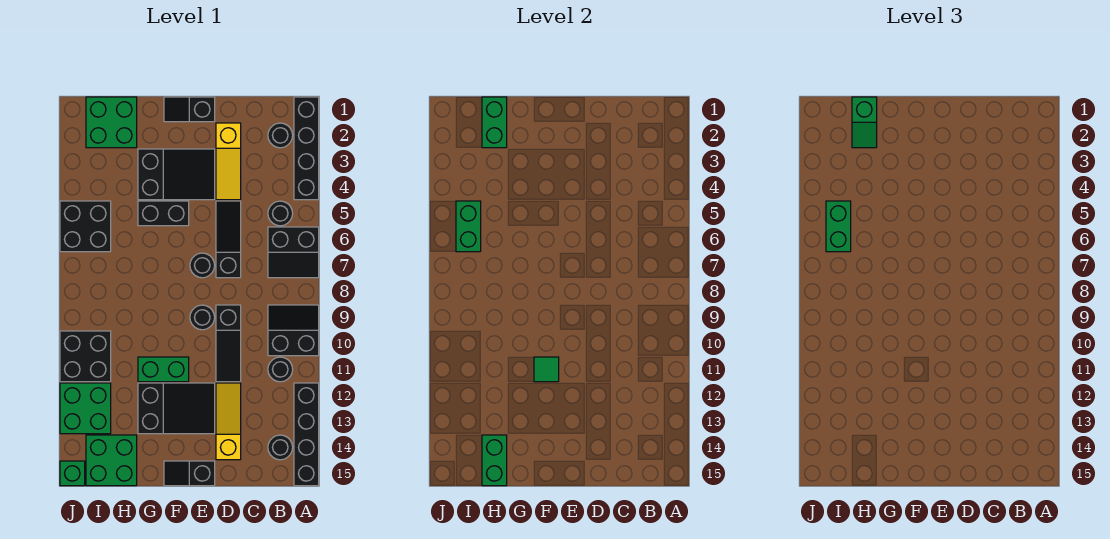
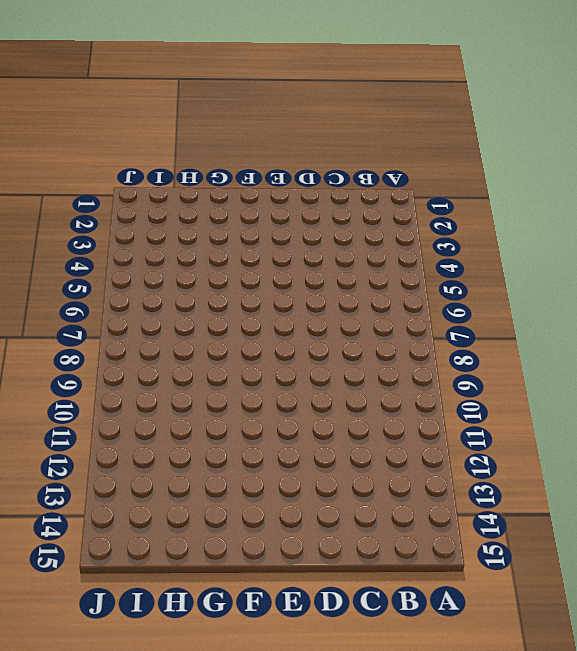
none -> black brick A1:A4 level 1
none -> black slope A6:B7 level 1 top 6
none -> black slope A9:B10 level 1 top 10
none -> black brick A12:A15 level 1

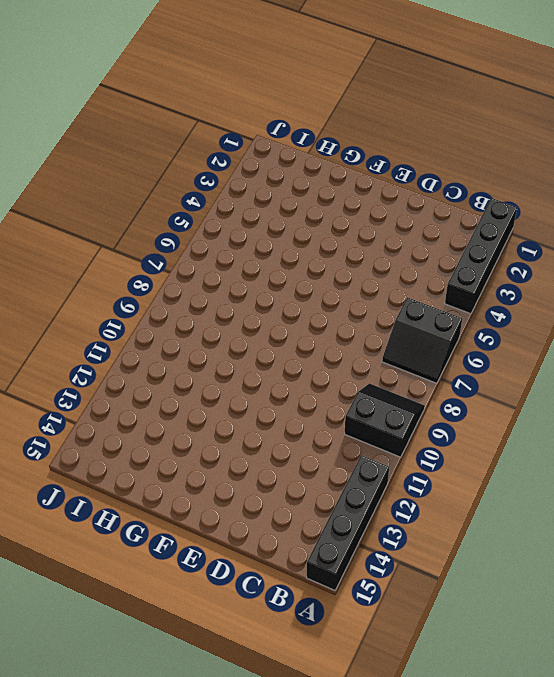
none -> black round brick B2 level 1
none -> black round brick B5 level 1
none -> black round brick B11 level 1
none -> black round brick B14 level 1

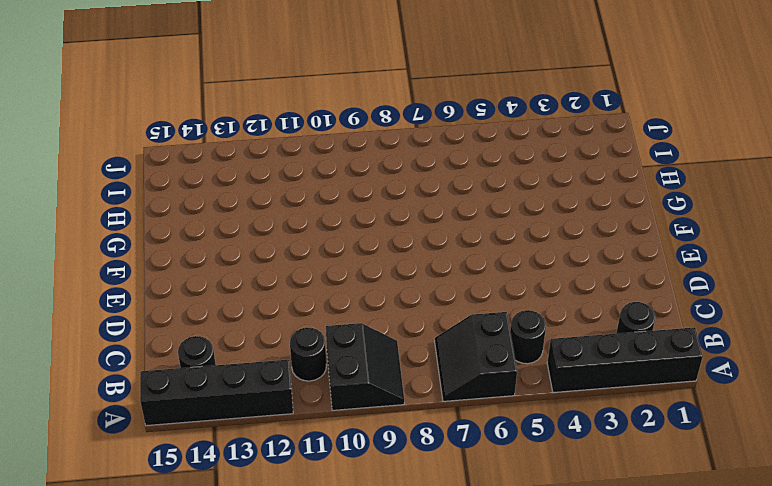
none -> yellow slope D2:D4 level 1 top 2
none -> black slope D5:D7 level 1 top 7
none -> black slope D9:D11 level 1 top 9
none -> yellow slope D12:D14 level 1 top 14

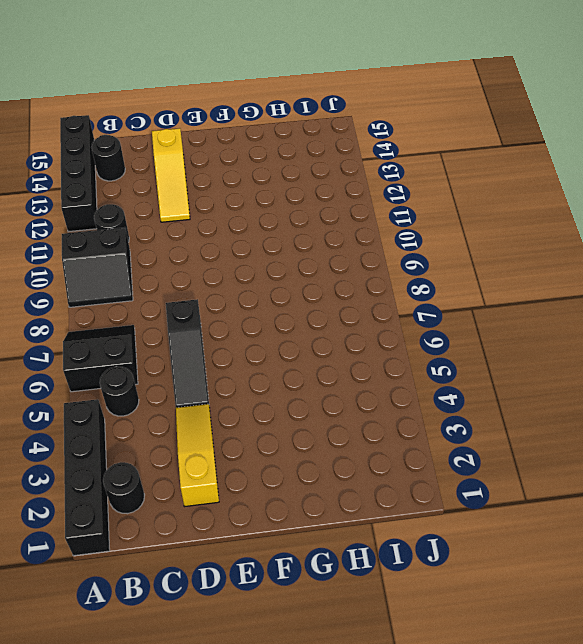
none -> black slope D9:D11 level 1 top 9
none -> black slope E1:F1 level 1 top E
none -> black slope E3:G4 level 1 top G
none -> black round brick E7 level 1

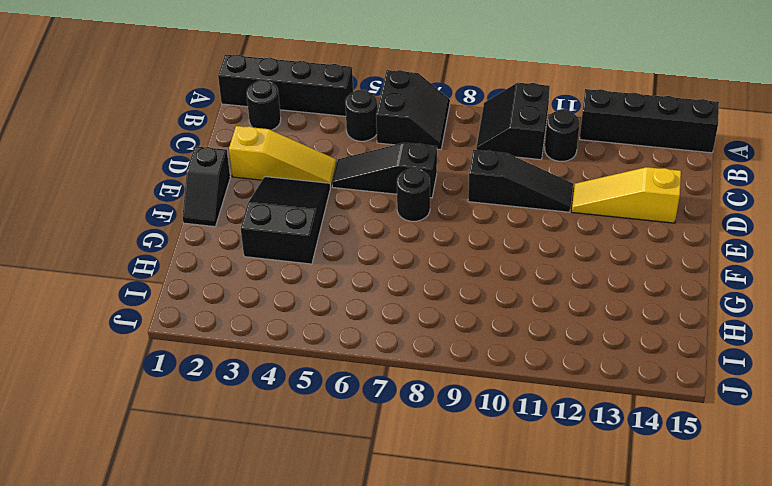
none -> black round brick B14 level 1
none -> black round brick E9 level 1
none -> black slope E12:G13 level 1 top G
none -> black slope E15:F15 level 1 top E

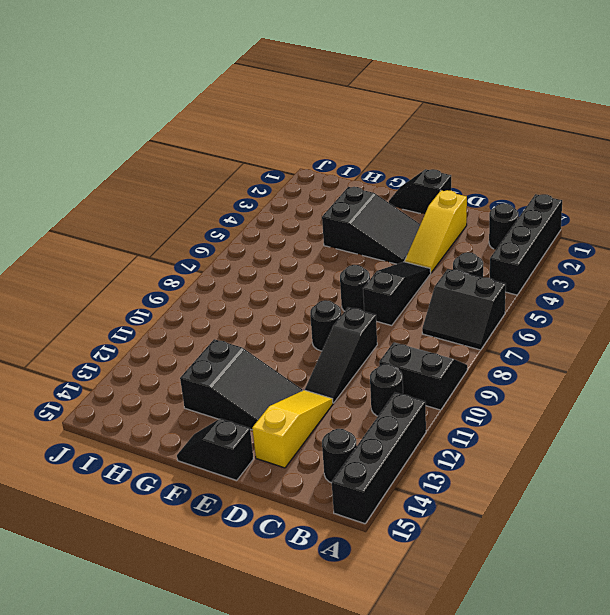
none -> black brick F5:G5 level 1
none -> green brick F11:G11 level 1
none -> green brick H1:I2 level 1
none -> green brick H14:I15 level 1

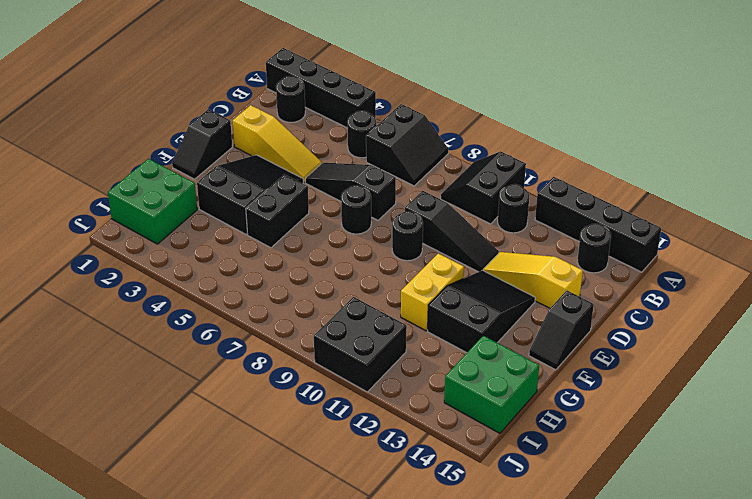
yellow brick F11:G11 level 1 -> green brick F11:G11 level 1
none -> black brick I5:J6 level 1
none -> green brick I12:J13 level 1
none -> green brick J15 level 1
none -> green tile F11 level 2

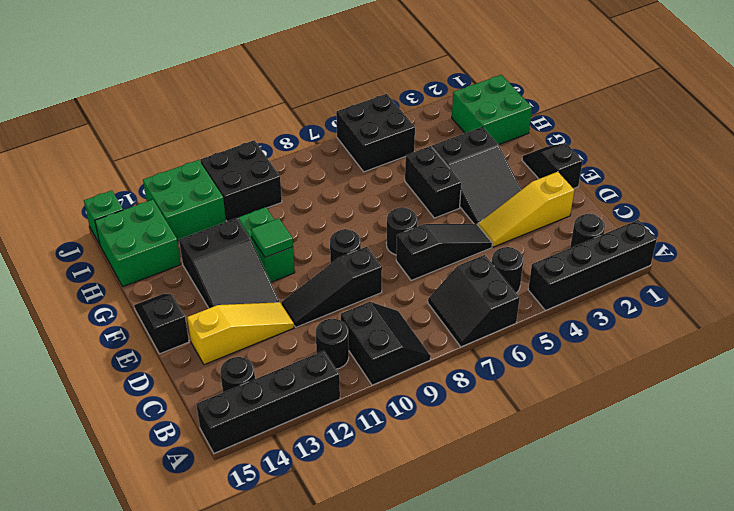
none -> green brick H1:H2 level 2
none -> green brick H14:H15 level 2
none -> green brick I5:I6 level 2
none -> green slope H1:H2 level 3 top 1

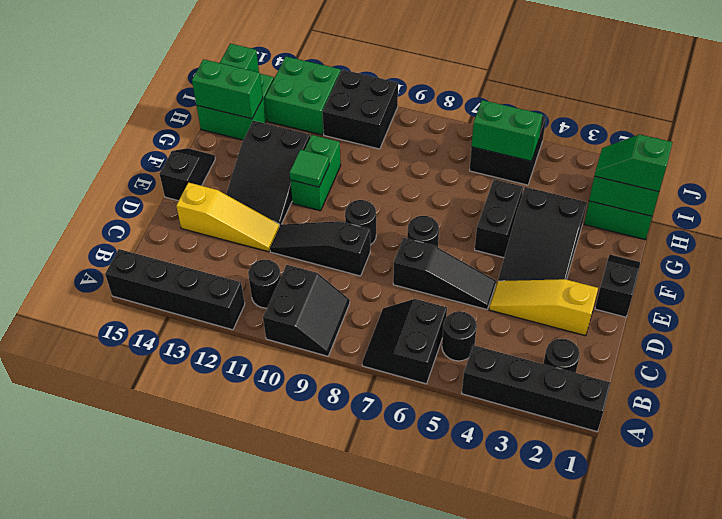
none -> black round brick B14 level 1
none -> green brick I5:I6 level 3

